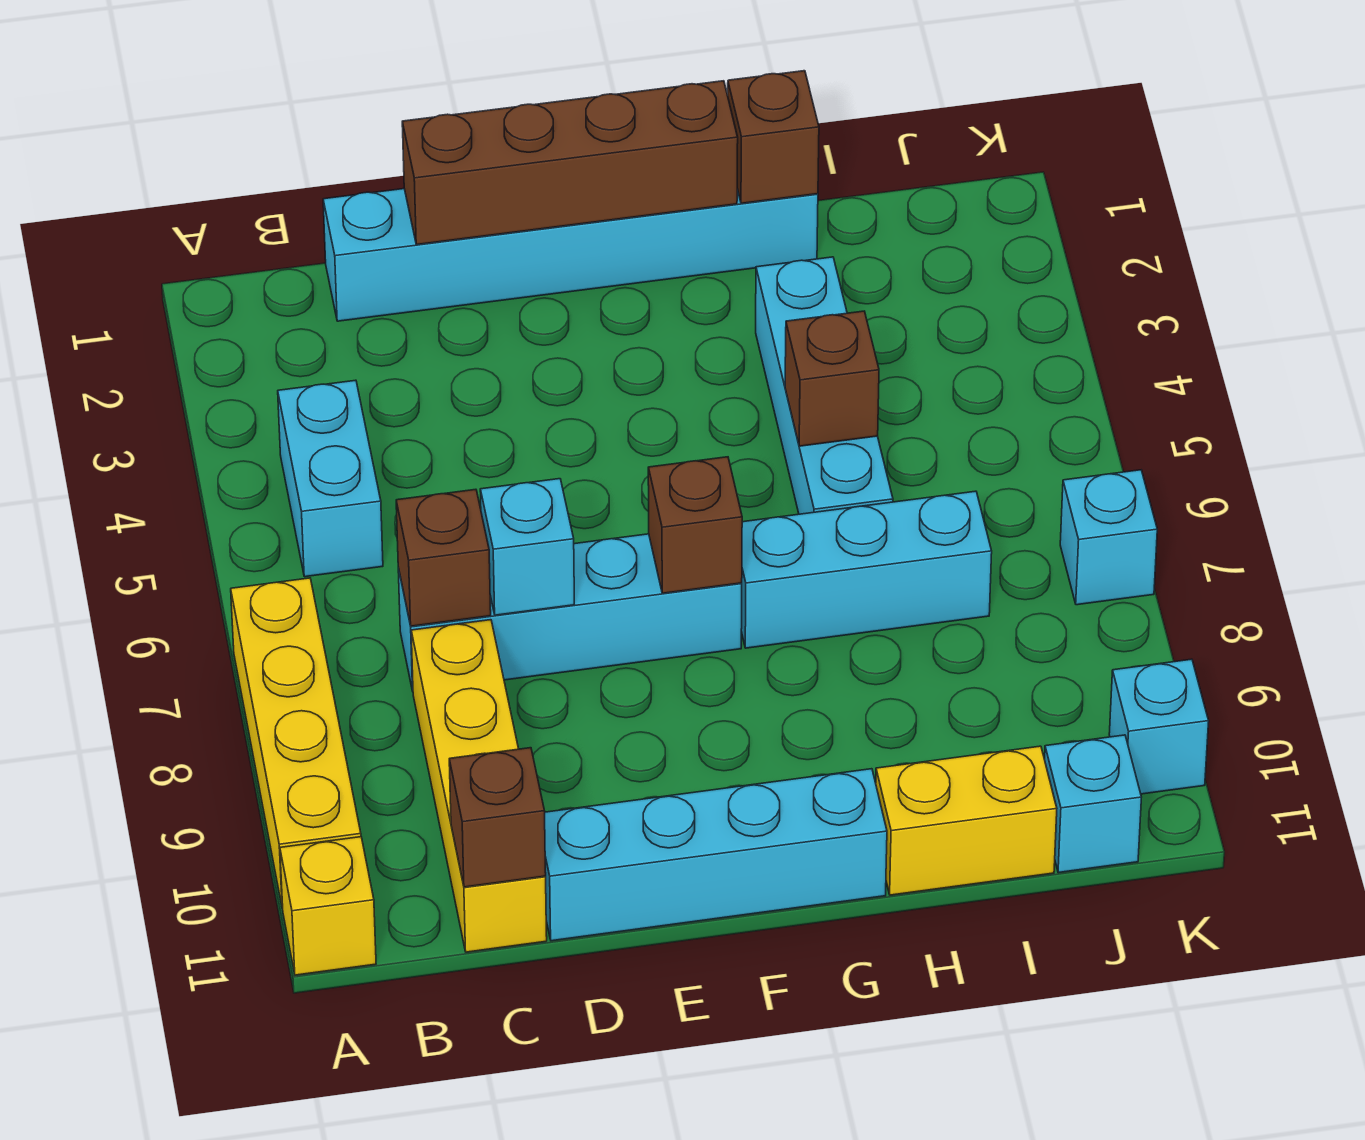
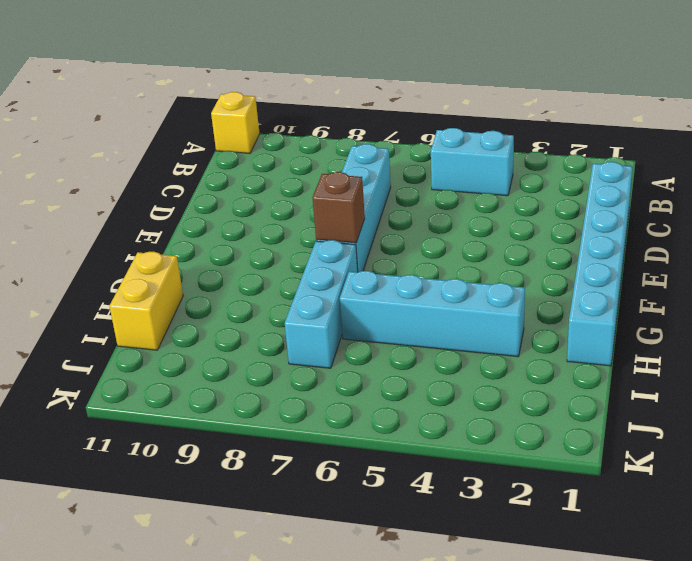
none -> yellow brick A7:A10 level 1
none -> yellow brick C8:C11 level 1
none -> cyan brick D11:G11 level 1

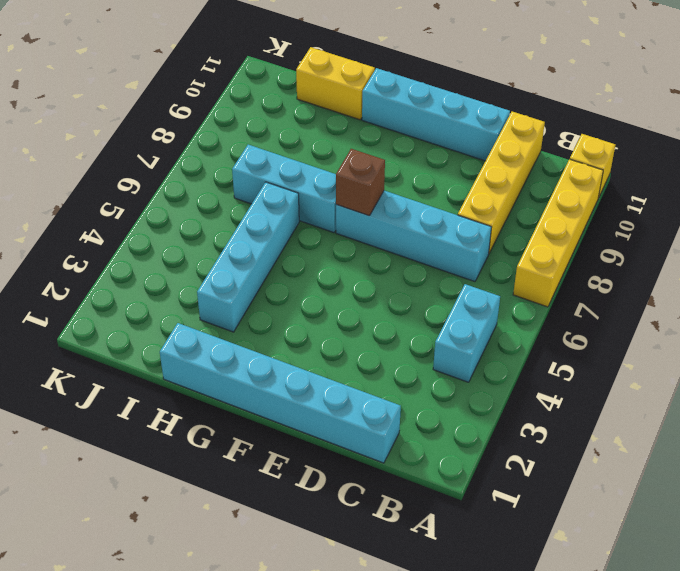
none -> cyan brick J11 level 1
none -> cyan brick K7 level 1
none -> cyan brick K10 level 1

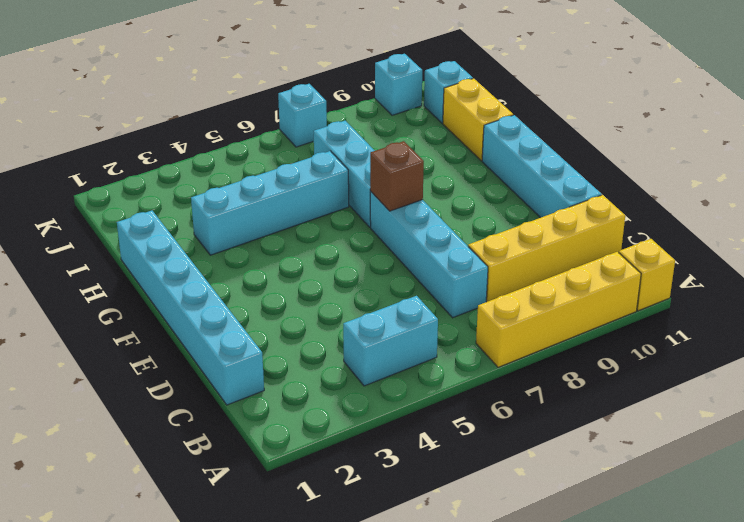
none -> brown brick C7 level 2
none -> brown brick C11 level 2
none -> brown brick D1:G1 level 2

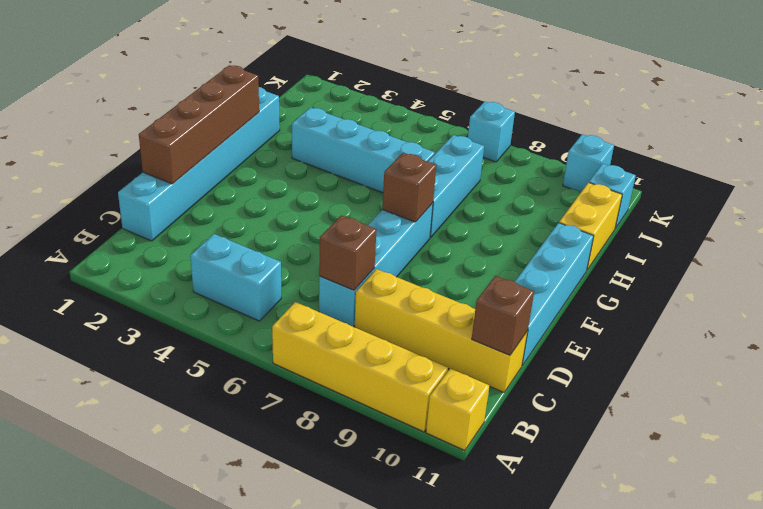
none -> cyan brick D7 level 2
none -> brown brick H1 level 2
none -> brown brick H5 level 2

